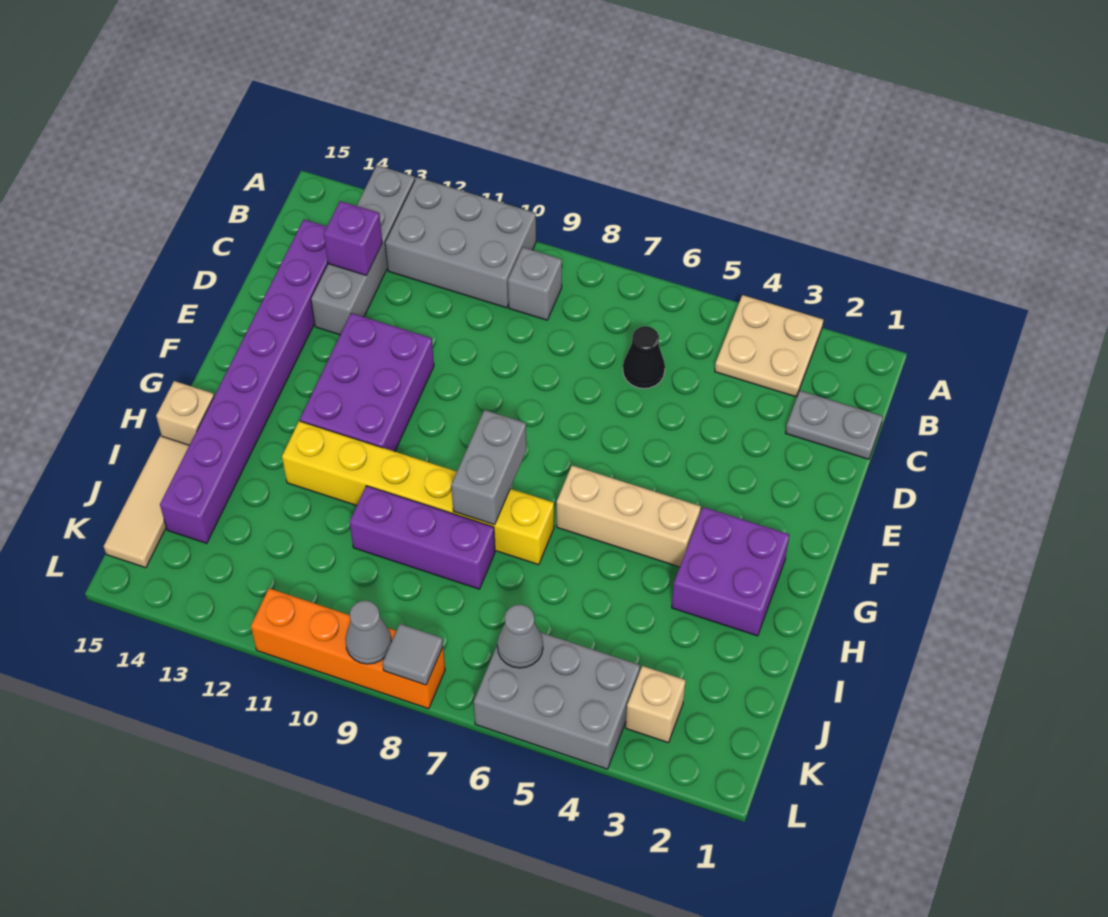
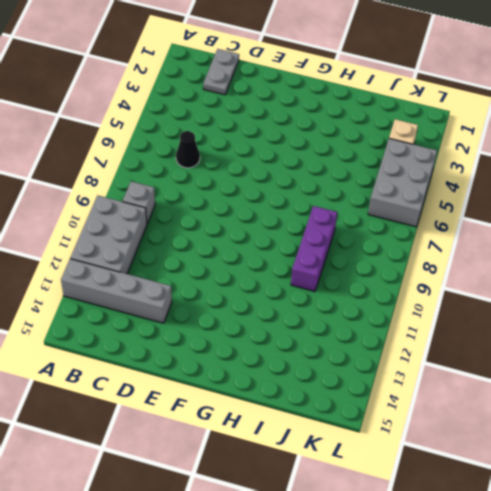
none -> tan plate A3:B4 level 1
none -> purple brick C14:J14 level 1
none -> purple brick E11:G12 level 1

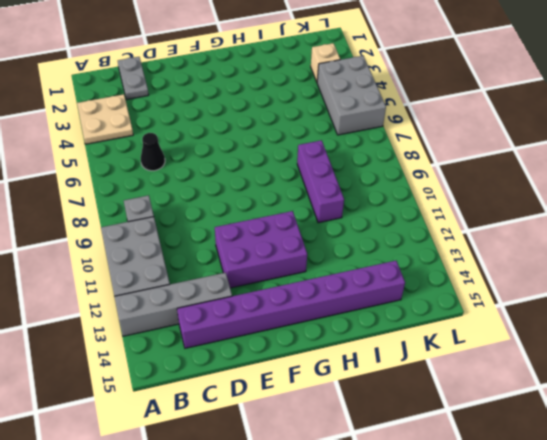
none -> purple brick G2:H3 level 1
none -> tan brick G4:G6 level 1
none -> yellow brick H7:H12 level 1

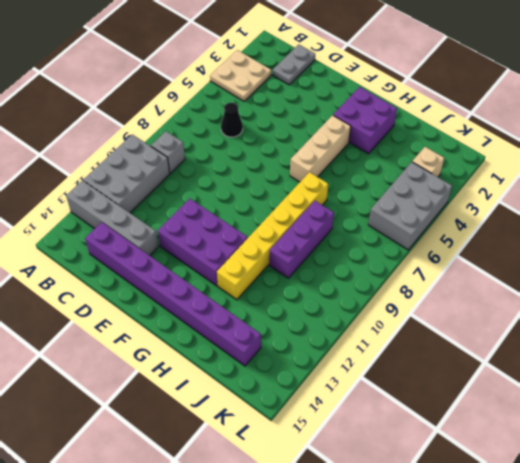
none -> tan brick H15 level 1
none -> tan tile I15:K15 level 1
none -> orange brick L8:L11 level 1

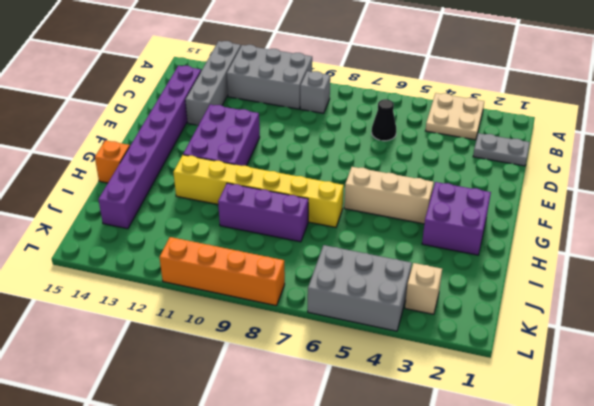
orange brick H15 level 1 -> tan brick H15 level 1
none -> tan tile I15:K15 level 1
none -> purple brick C13 level 2
none -> grey brick G8:H8 level 2

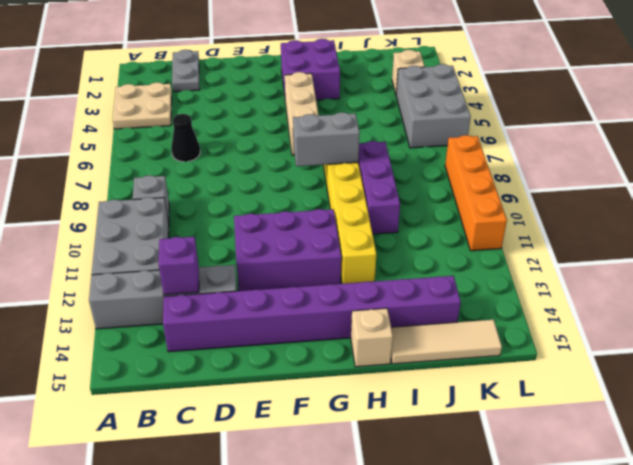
none -> grey cone K6 level 2
none -> grey tile L8 level 2
none -> grey cone L9 level 2

